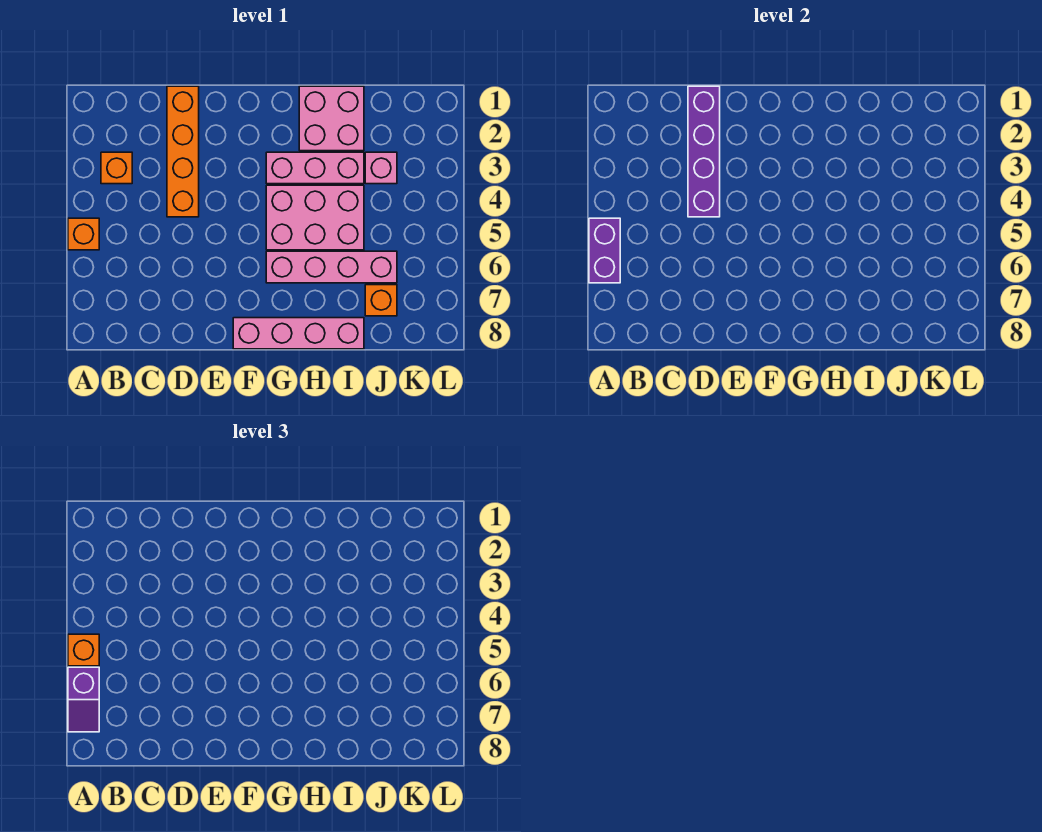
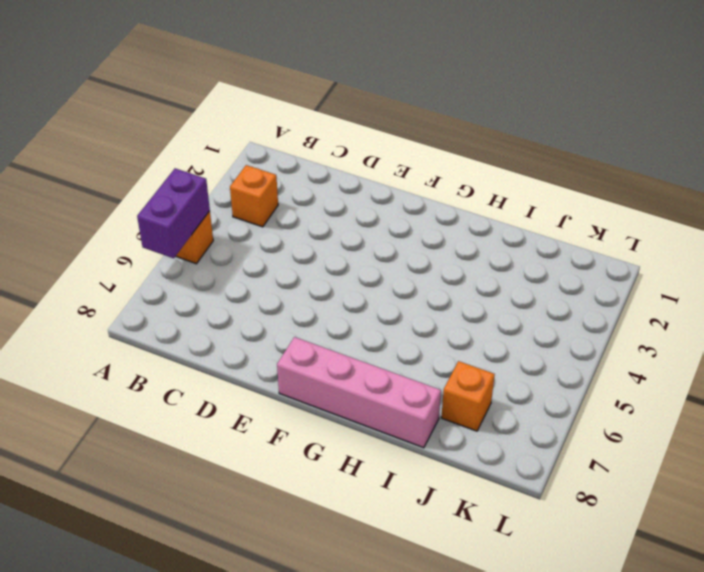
none -> orange brick D1:D4 level 1
none -> pink brick G3:I3 level 1
none -> pink brick G4:I5 level 1

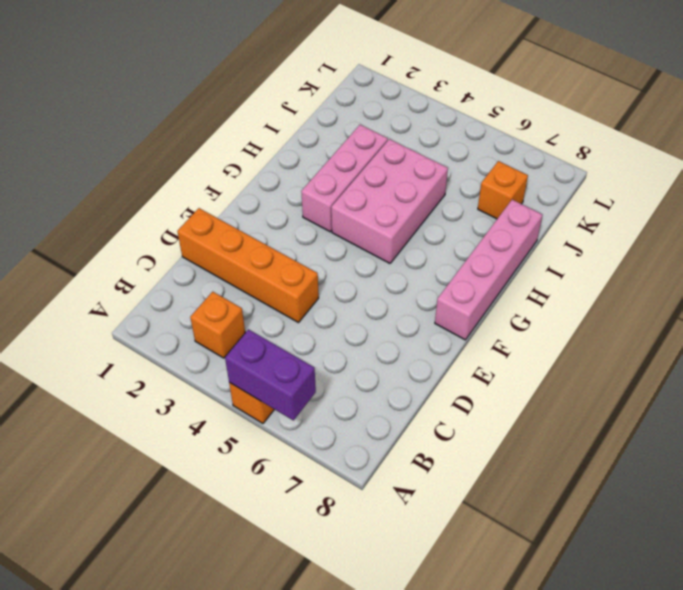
none -> pink brick G6:J6 level 1
none -> pink brick H1:I2 level 1
none -> pink brick J3 level 1

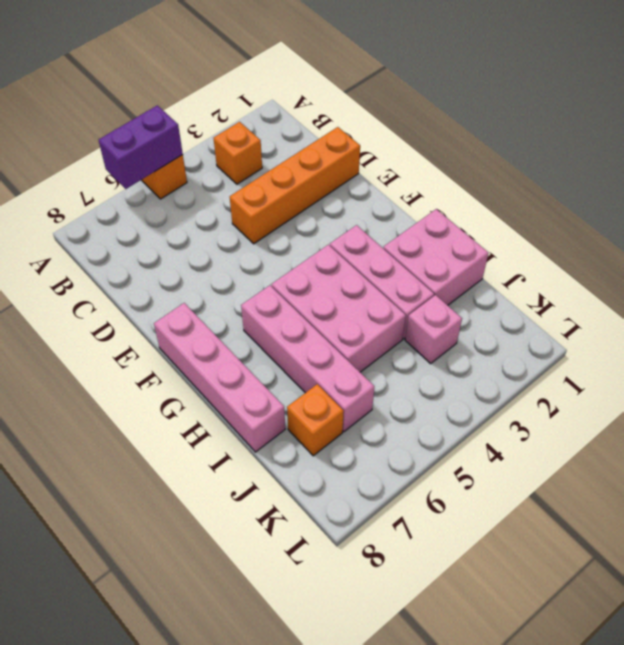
none -> purple brick D1:D4 level 2
none -> orange brick A5 level 3
none -> purple slope A6:A7 level 3 top 6

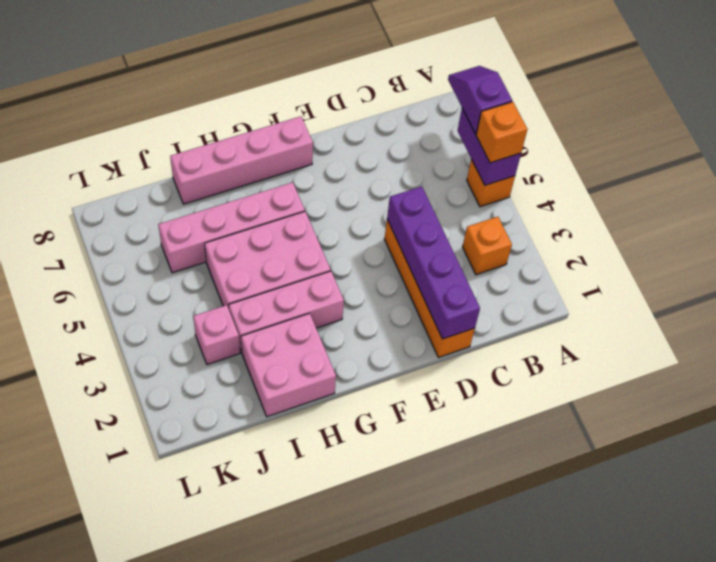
none -> orange brick J7 level 1

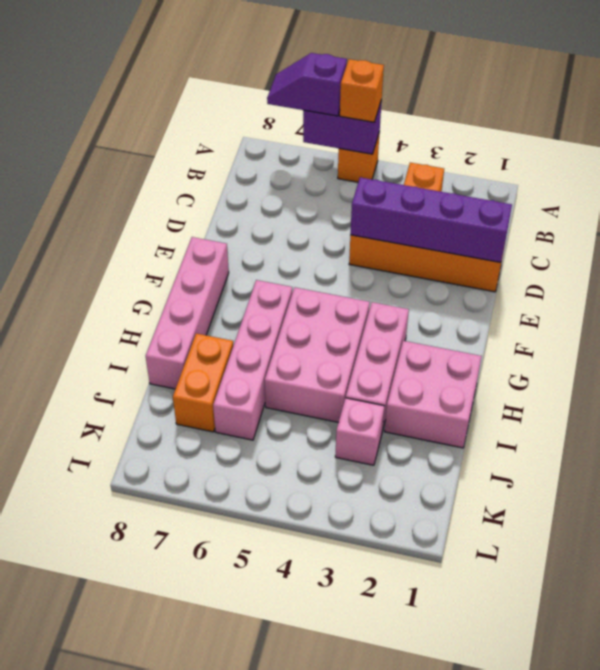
orange brick I7:J7 level 1 -> orange brick J7 level 1

